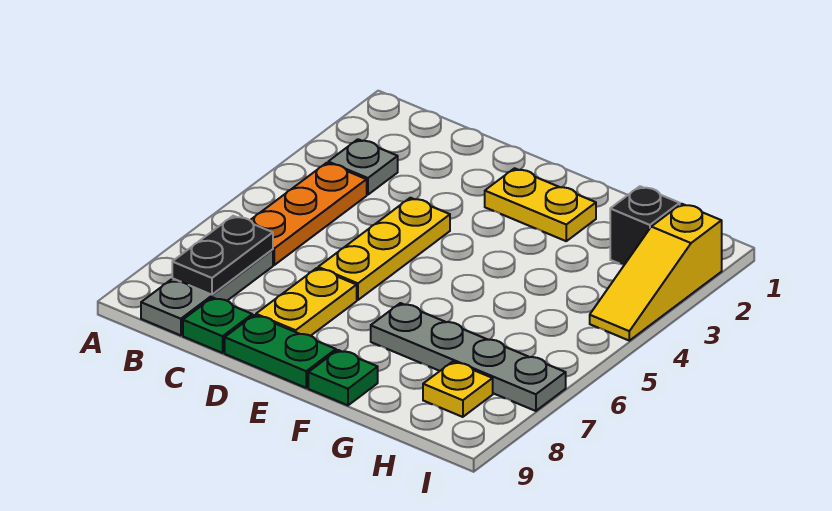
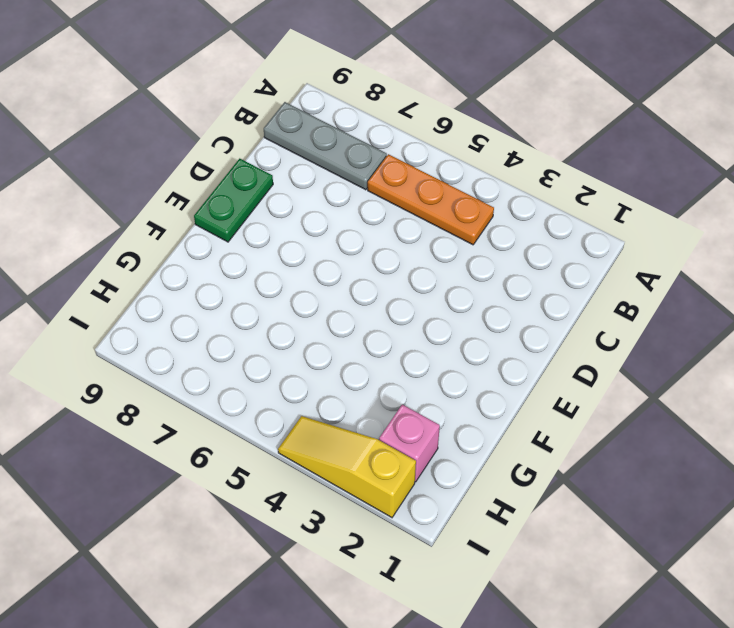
pink brick H2 level 1 -> black brick H2 level 1
none -> grey plate B3 level 1
none -> green plate C9 level 1
none -> yellow plate D4:D6 level 1

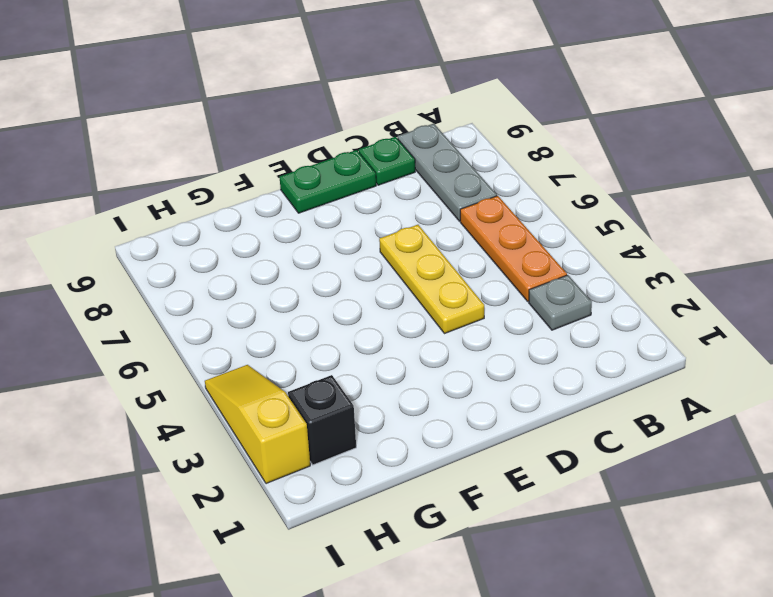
none -> yellow plate D7:D8 level 1
none -> yellow plate E2:F2 level 1
none -> grey plate F7:I7 level 1

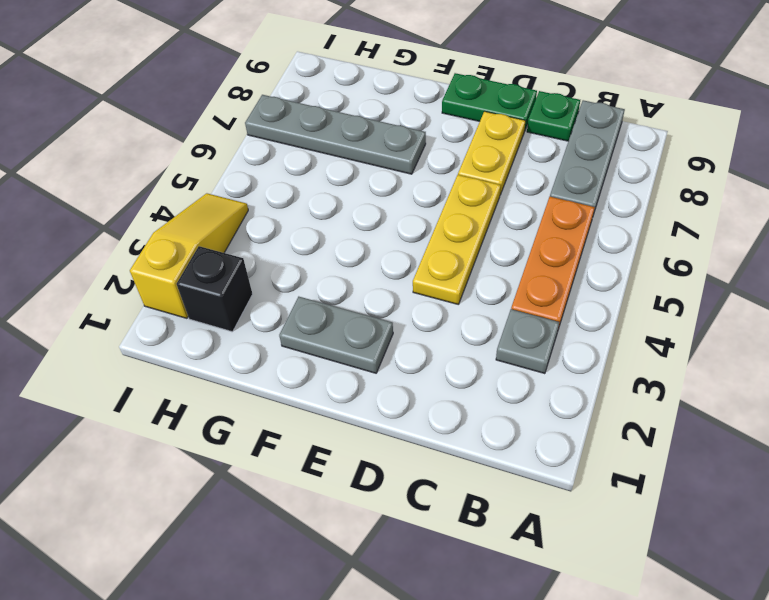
grey plate E2:F2 level 1 -> yellow plate E2:F2 level 1
none -> green plate F9 level 1
none -> yellow plate H8 level 1
none -> black plate B7:B8 level 2

